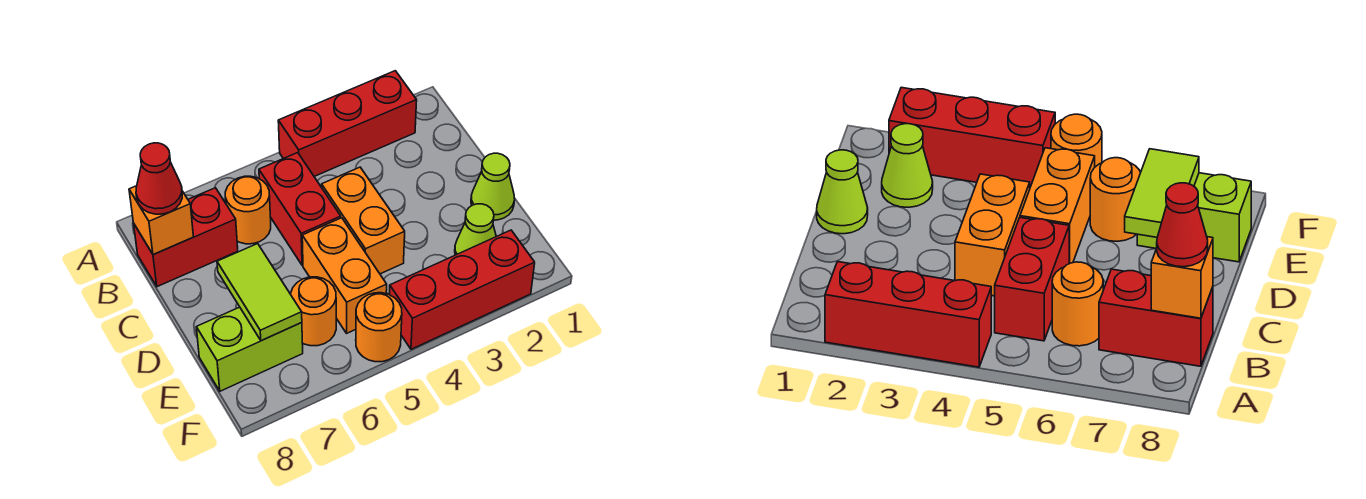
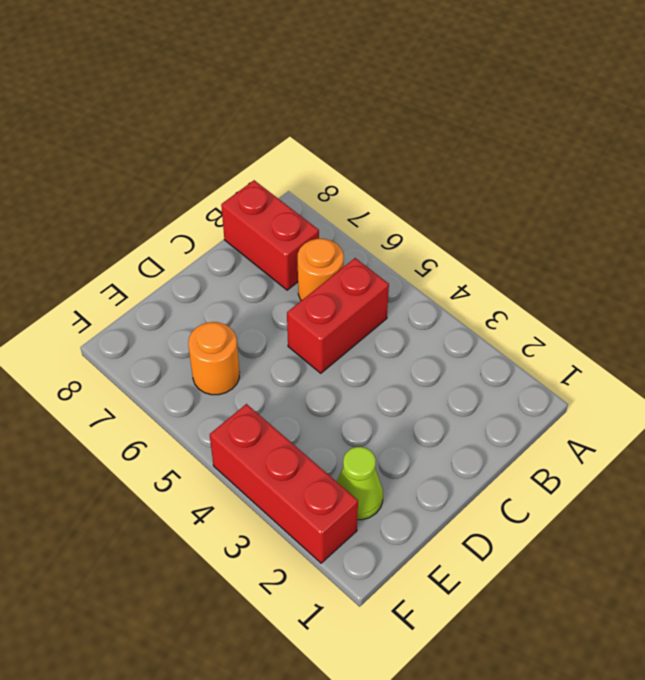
none -> red brick A2:A4 level 1
none -> orange brick C4:D4 level 1
none -> lime cone D1 level 1

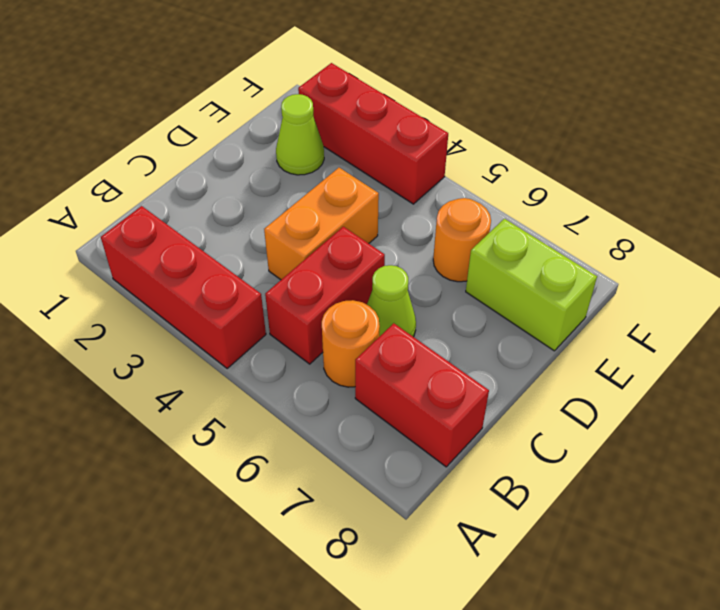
lime cone C6 level 1 -> lime cone D1 level 1
none -> orange brick D5:E5 level 1
none -> orange round brick F5 level 1
none -> orange brick B8 level 2

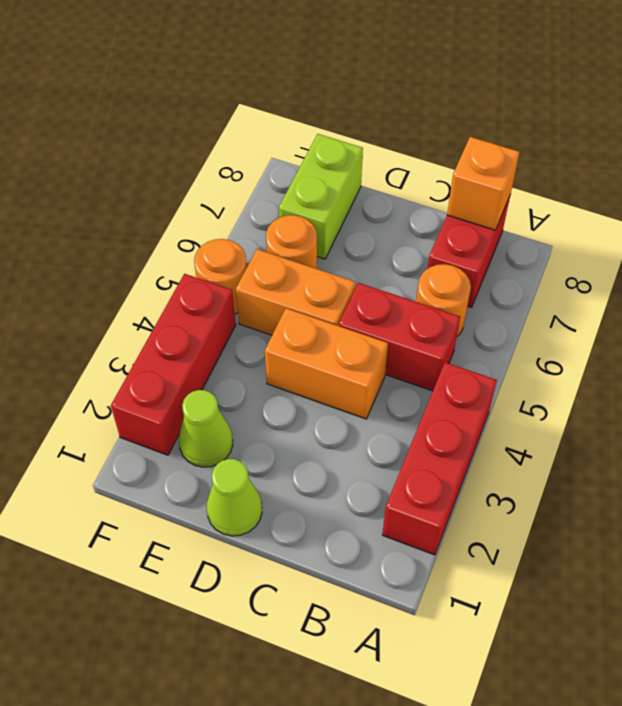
none -> lime tile D7:E7 level 2
none -> red cone B8 level 3

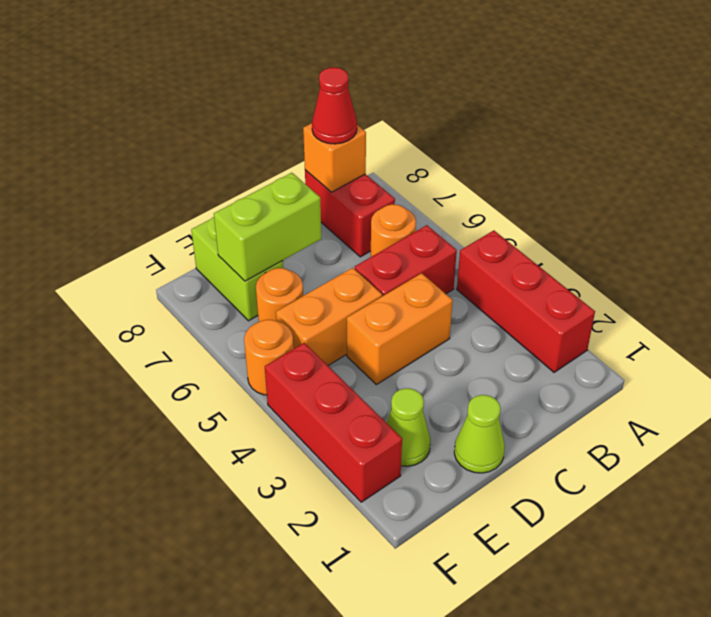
lime brick D7:E7 level 2 -> lime tile D7:E7 level 2

